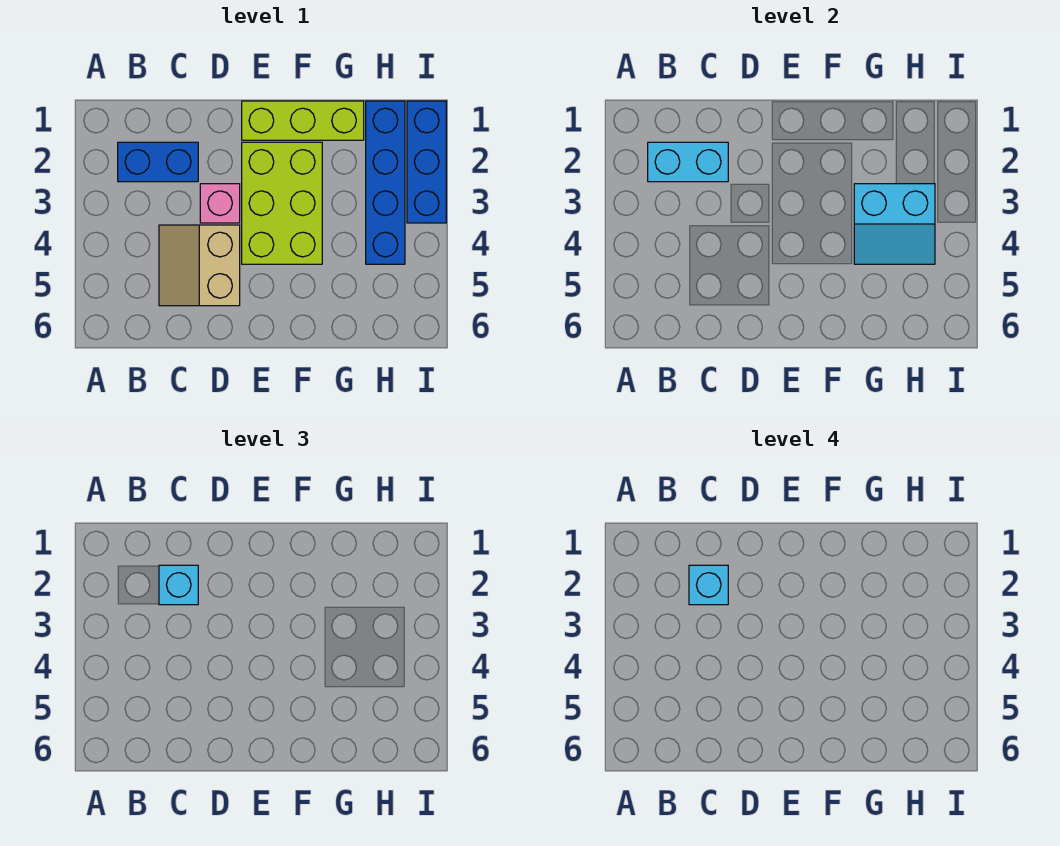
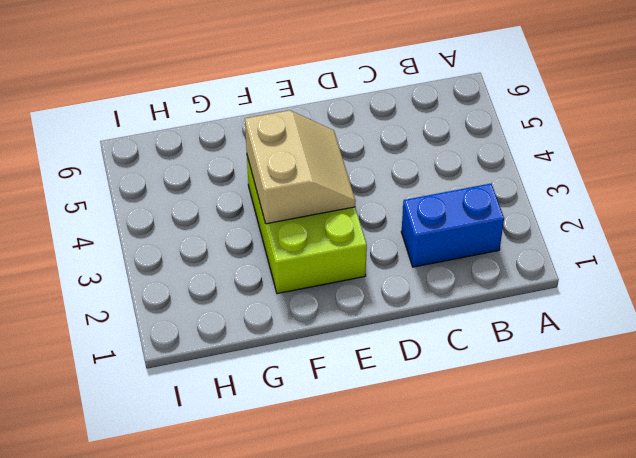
tan slope E3:F4 level 2 top F -> tan slope C4:D5 level 1 top D
none -> pink brick D3 level 1
none -> lime brick E1:G1 level 1

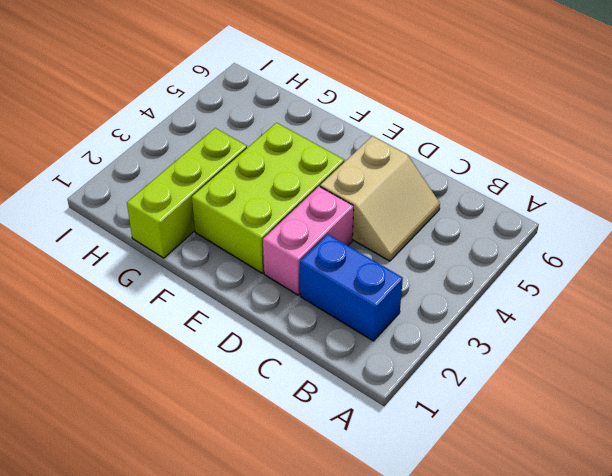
pink brick D2:D3 level 1 -> pink brick D3 level 1
lime brick G1:G3 level 1 -> lime brick E1:G1 level 1
none -> blue brick H1:H4 level 1
none -> blue brick I1:I3 level 1

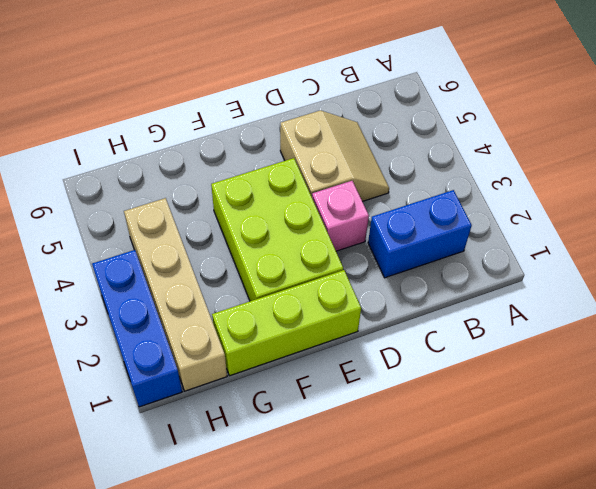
tan brick H1:H4 level 1 -> blue brick H1:H4 level 1
none -> cyan brick B2:C2 level 2
none -> cyan slope G3:H4 level 2 top 3

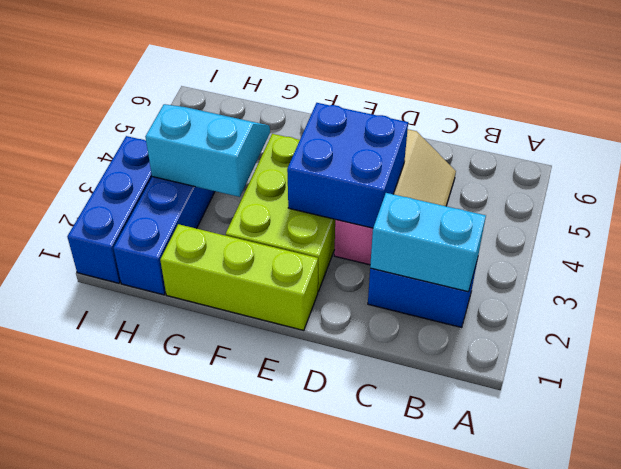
blue brick D3:E4 level 2 -> none
none -> cyan brick C2 level 3
none -> cyan brick C2 level 4

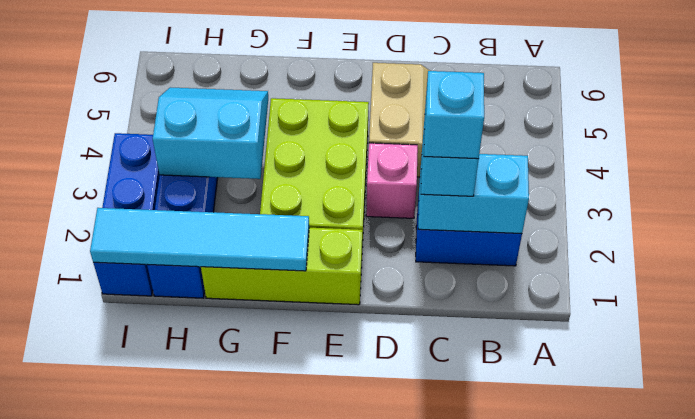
cyan tile F1:I1 level 2 -> none

